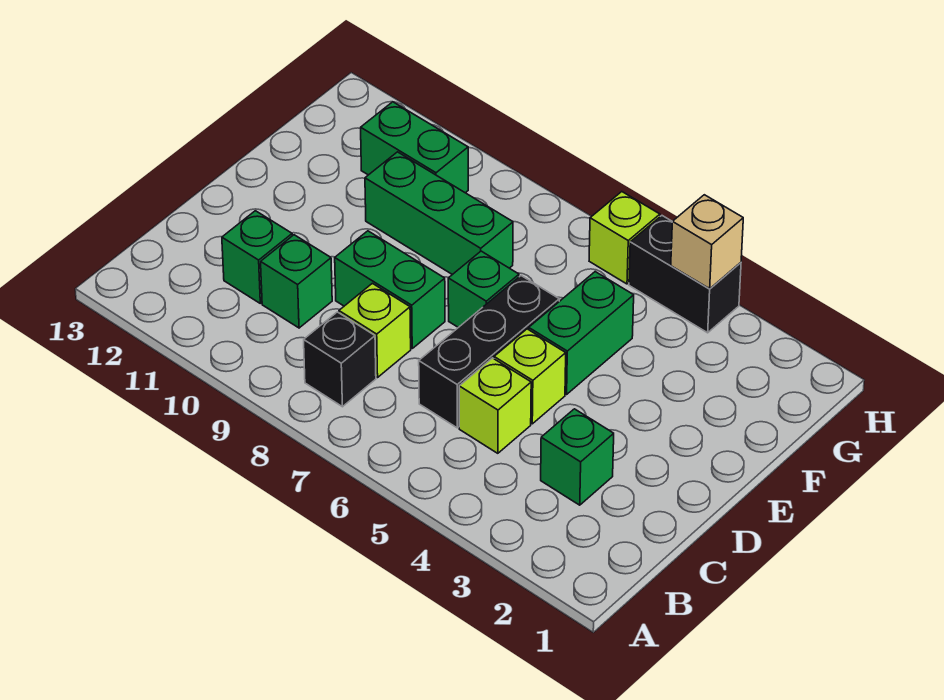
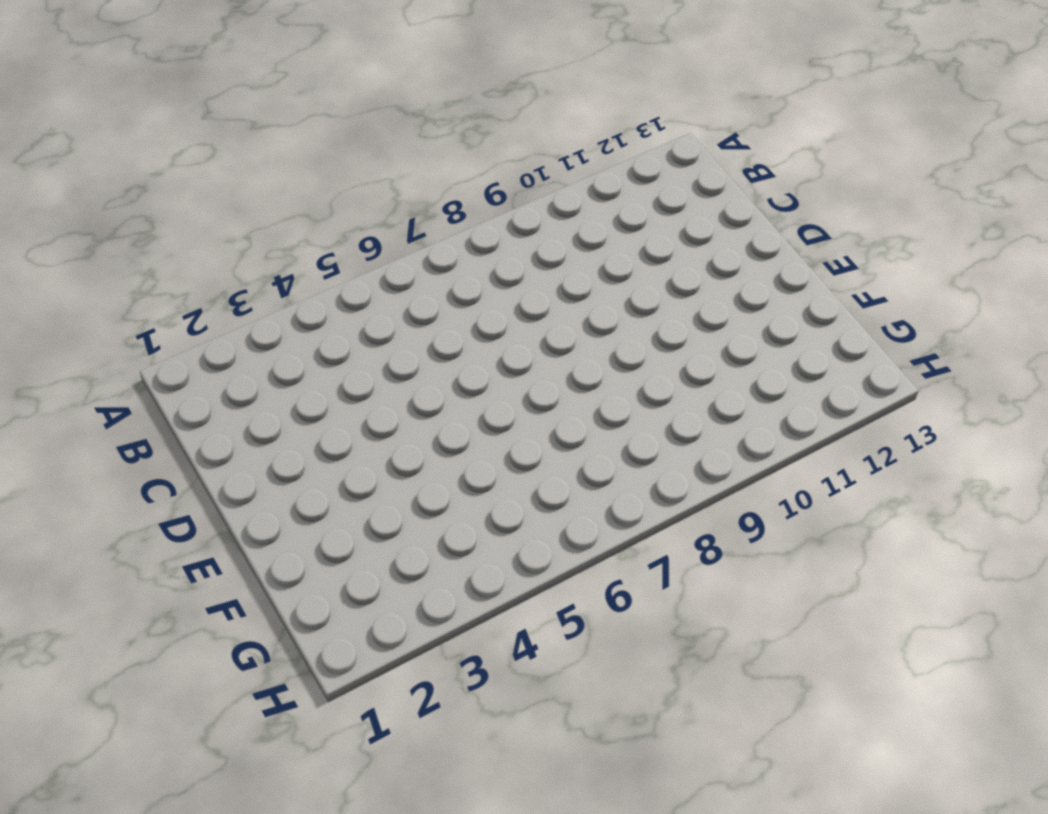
none -> black brick B8 level 1
none -> green brick C3 level 1
none -> lime brick C5 level 1

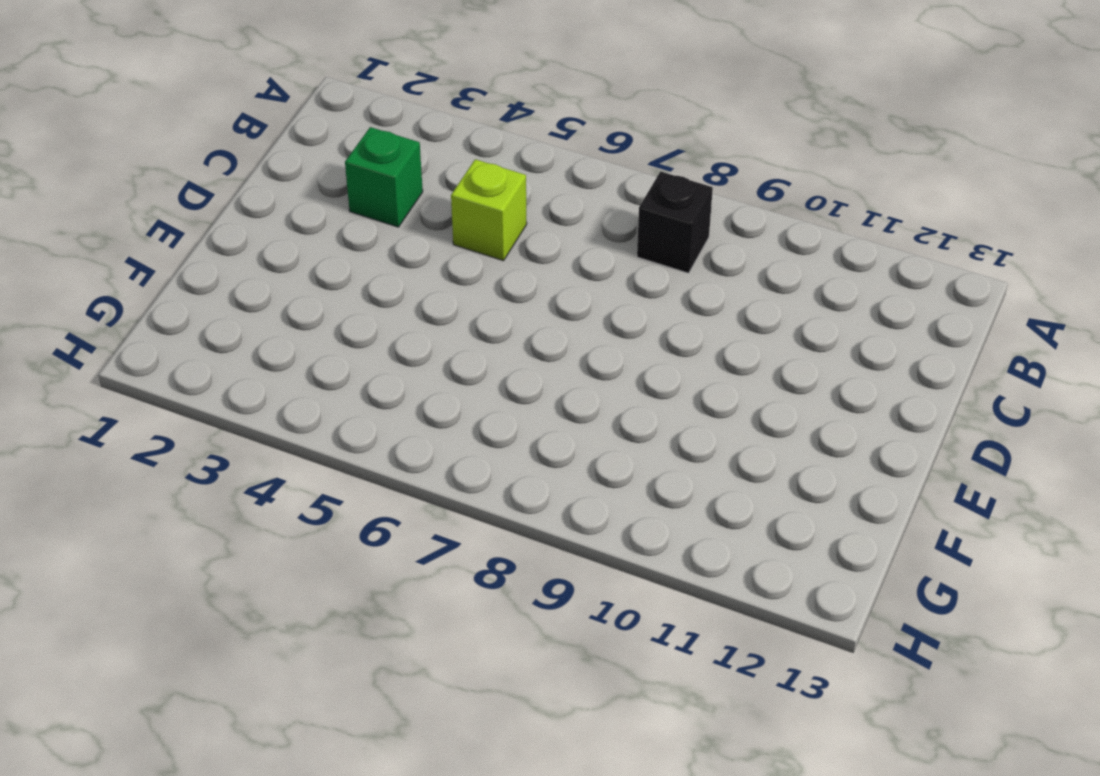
none -> black brick C6:E6 level 1
none -> lime brick C8 level 1
none -> green brick C10 level 1

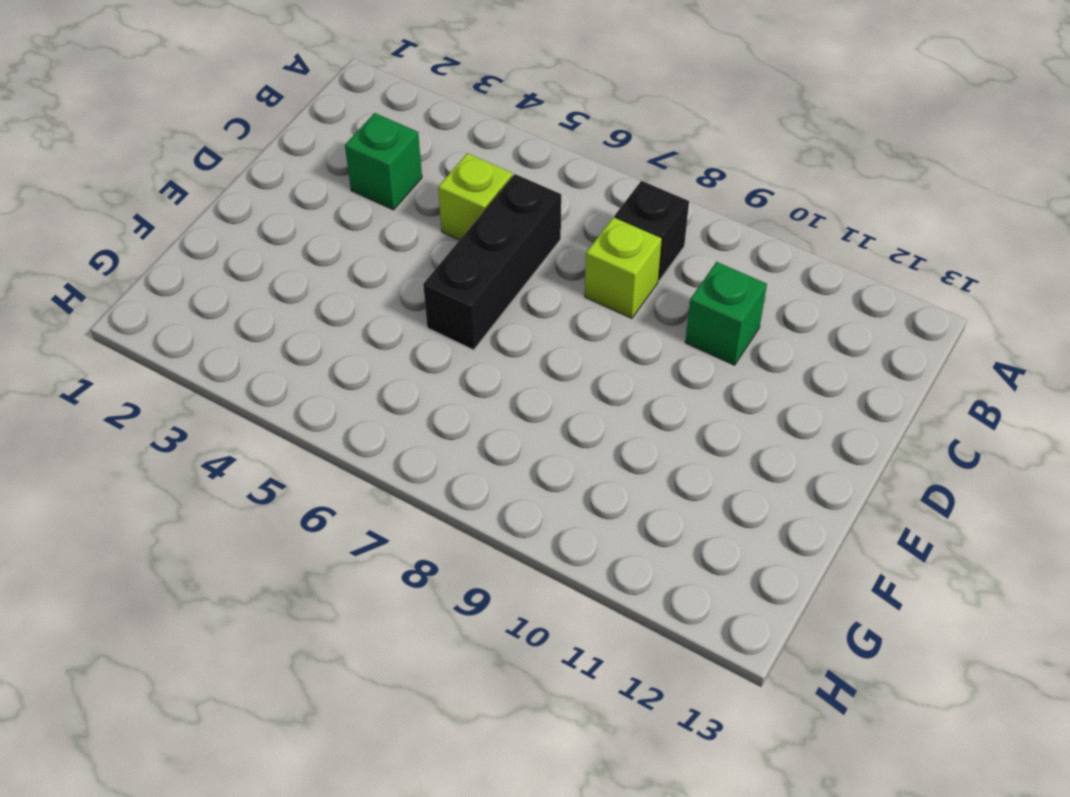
none -> green brick C11 level 1
none -> lime brick D5 level 1
none -> green brick D8:D9 level 1

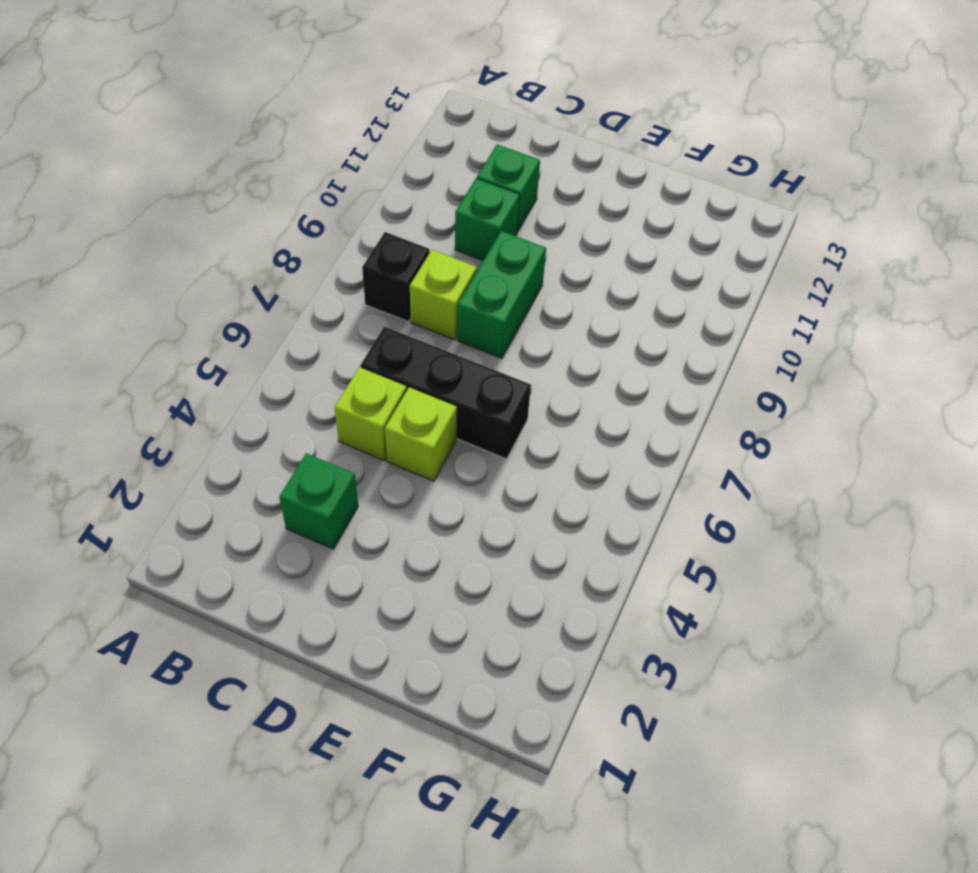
none -> green brick E5:F5 level 1
none -> green brick E7 level 1
none -> green brick F8:F10 level 1

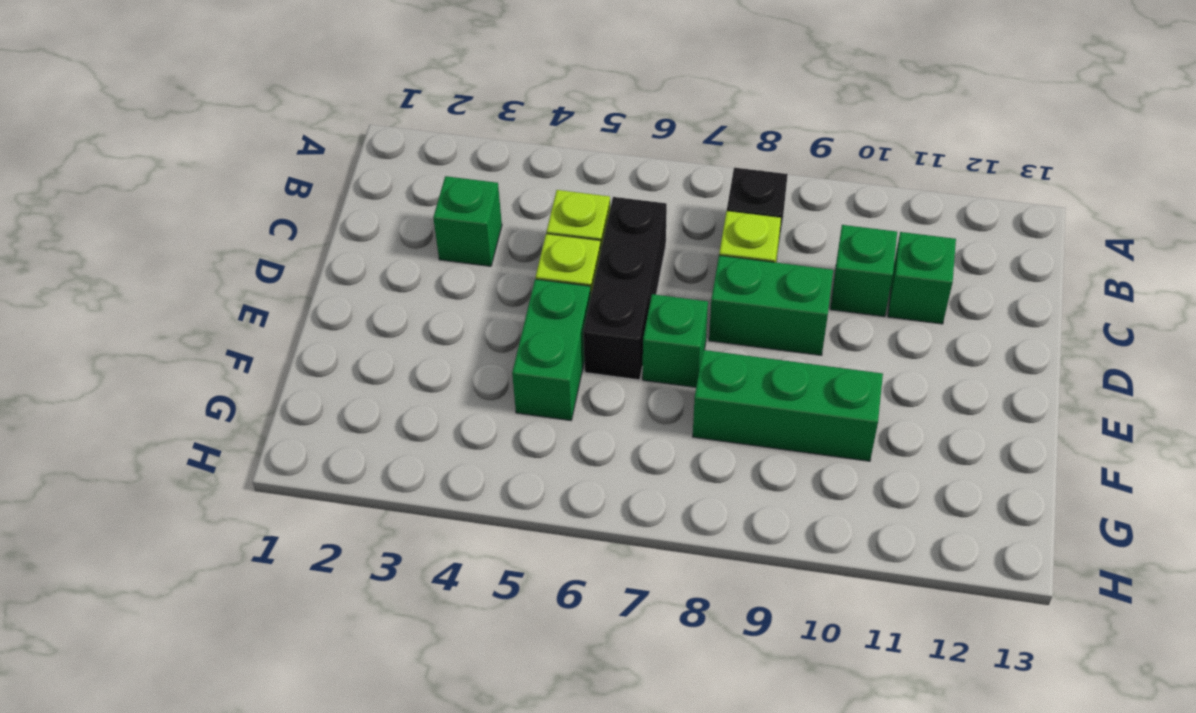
none -> green brick G10:G11 level 1
none -> black brick H4:H5 level 1
none -> lime brick H6 level 1

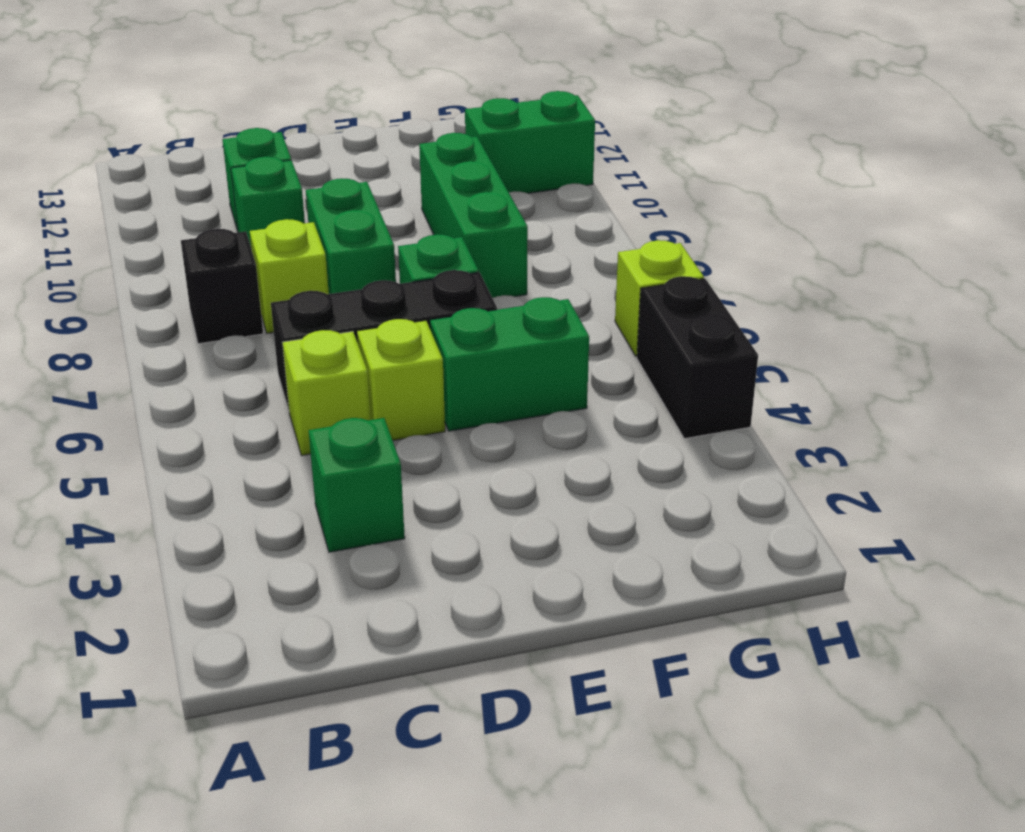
green brick G11:H11 level 1 -> green brick G10:G11 level 1
none -> tan brick H4 level 2

